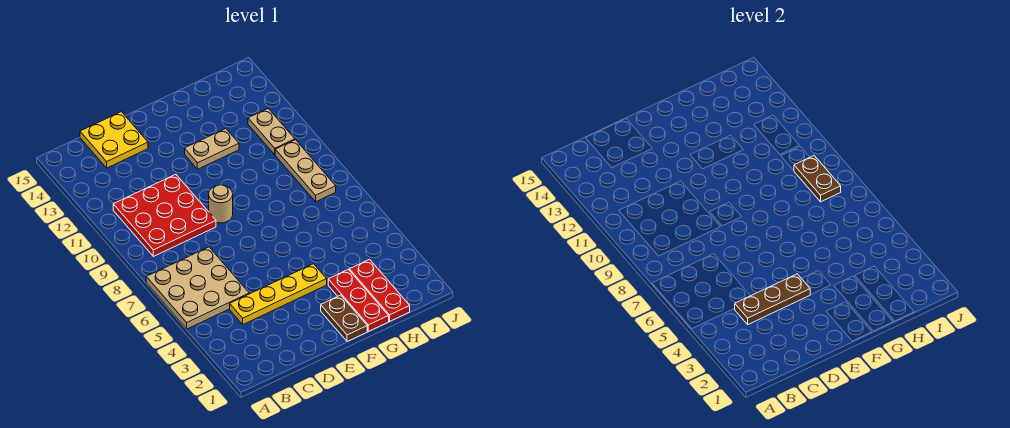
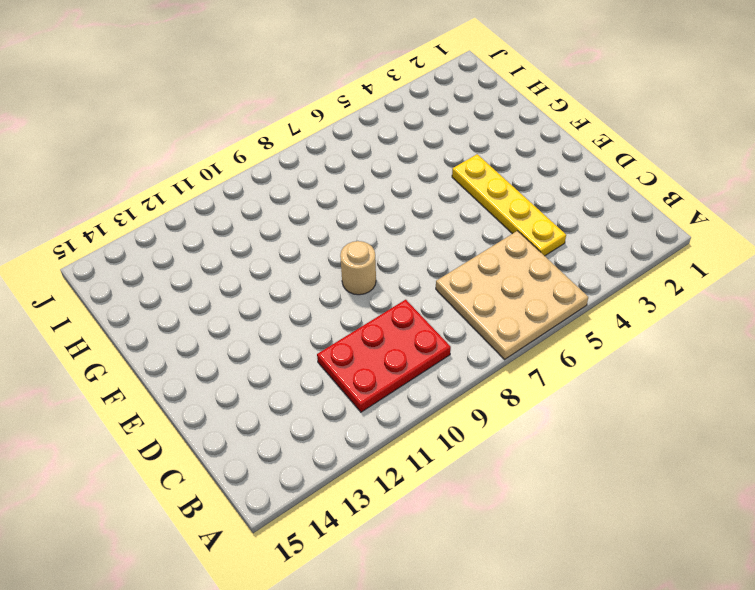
red plate B9:C11 level 1 -> red plate B9:D11 level 1
none -> yellow plate C14:D15 level 1
none -> brown plate F1:F2 level 1
none -> tan plate F12:G12 level 1

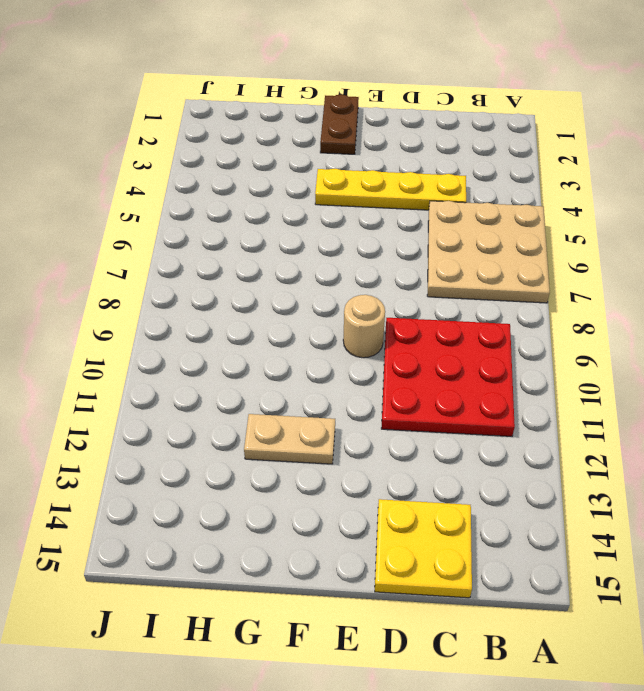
none -> red plate G1:G3 level 1
none -> red plate H1:H3 level 1
none -> tan plate I8:I10 level 1

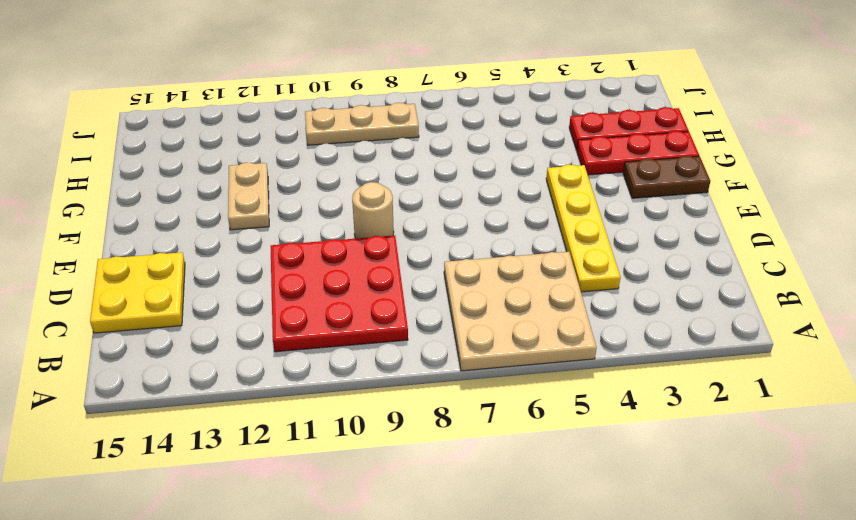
none -> tan plate I11:I12 level 1
none -> brown plate C4:E4 level 2
none -> brown plate I8:I9 level 2

